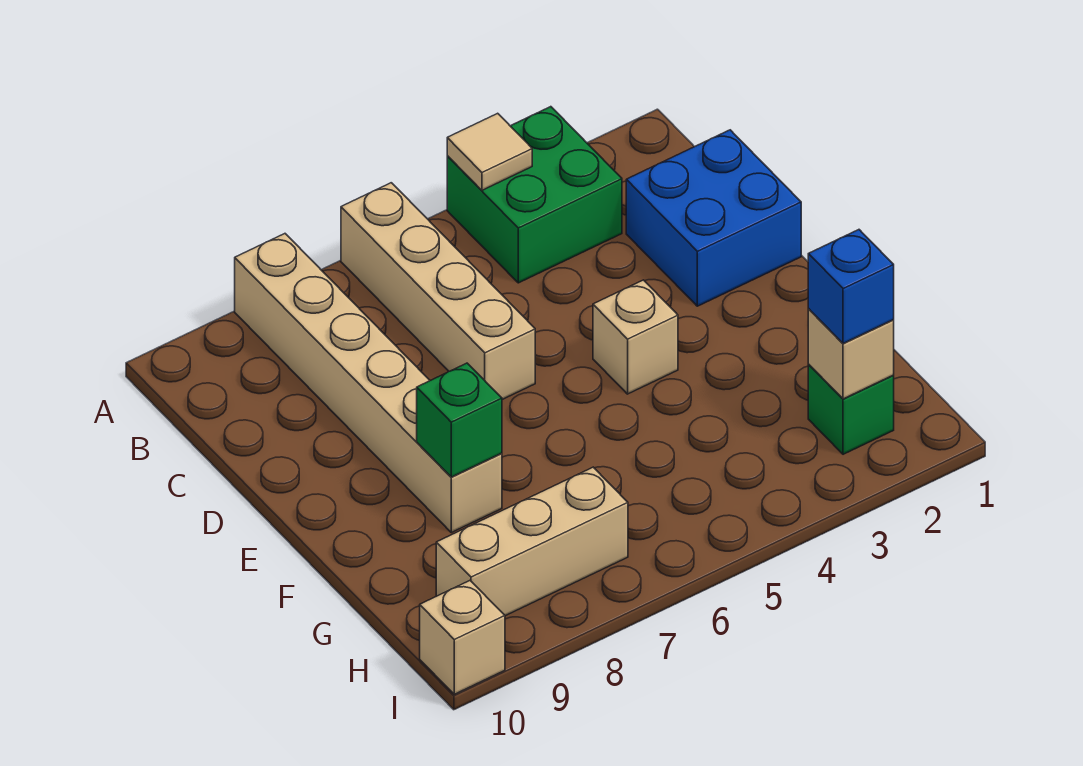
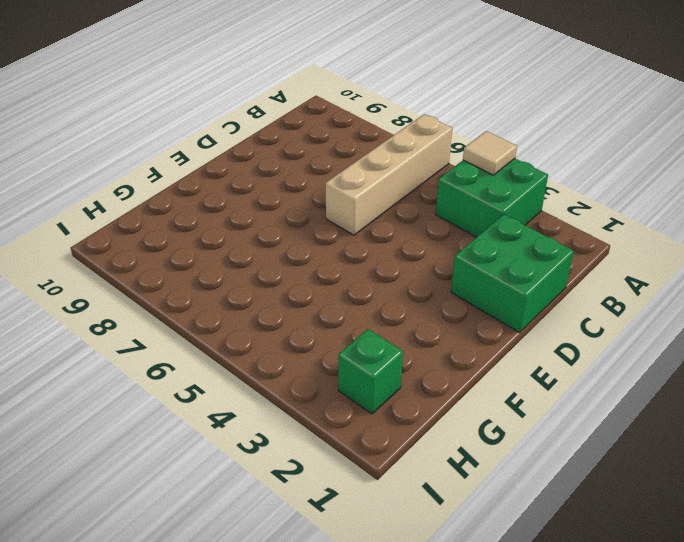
green brick C1:D2 level 1 -> blue brick C1:D2 level 1
none -> tan brick A8:F8 level 1
none -> tan brick E4 level 1
none -> tan brick H7:H9 level 1

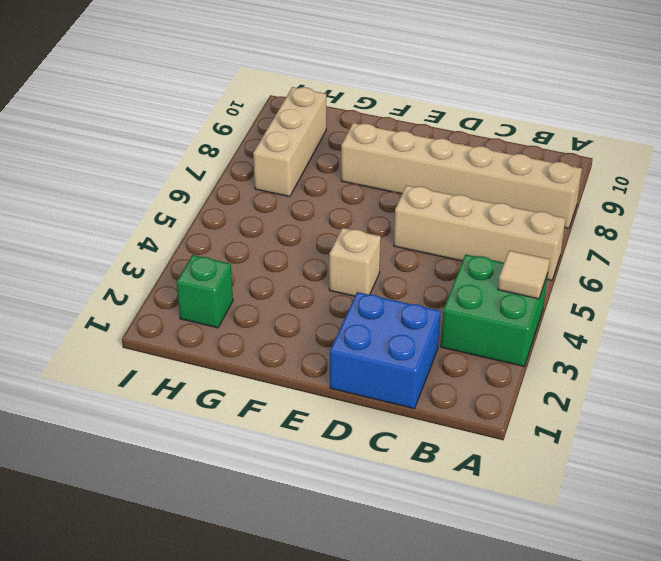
none -> tan brick I10 level 1
none -> green brick F8 level 2
none -> tan brick H2 level 2

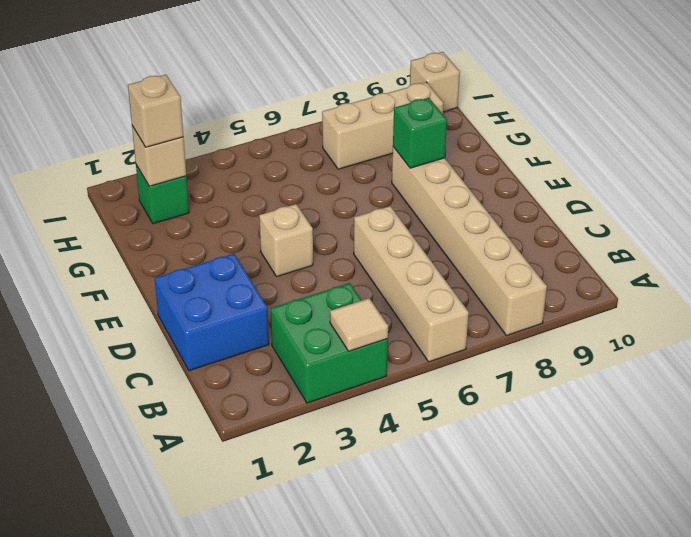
tan brick H2 level 3 -> blue brick H2 level 3

